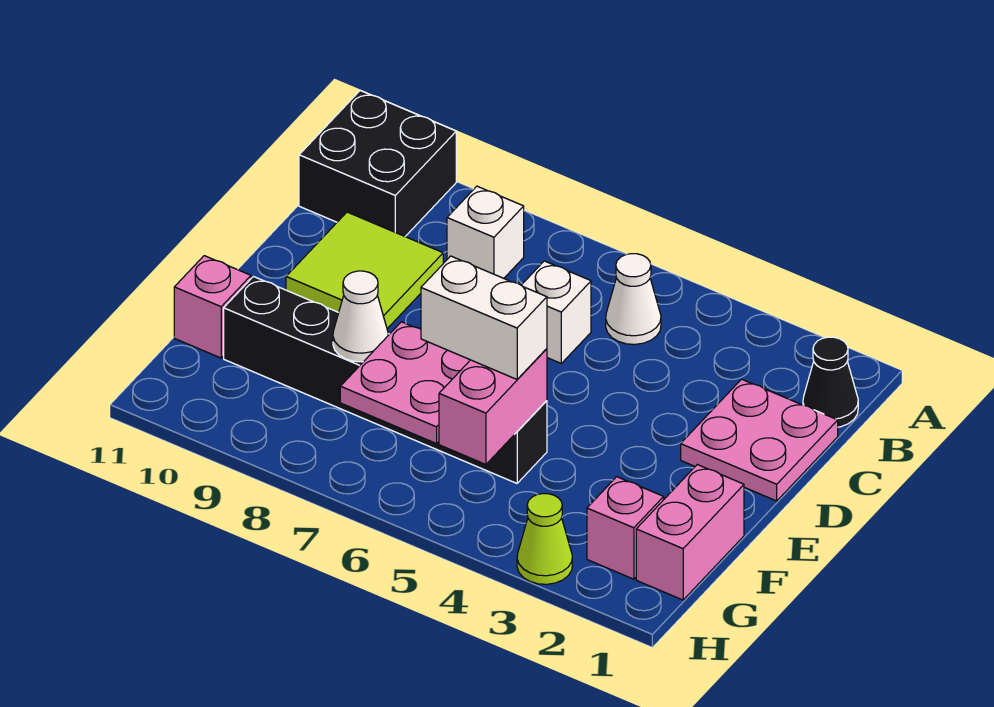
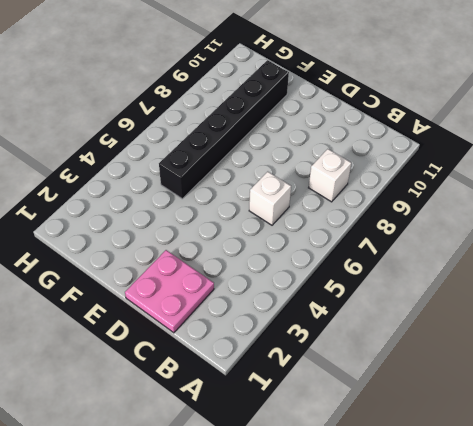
none -> black brick A10:B11 level 1
none -> black cone B1 level 1
none -> white cone B5 level 1

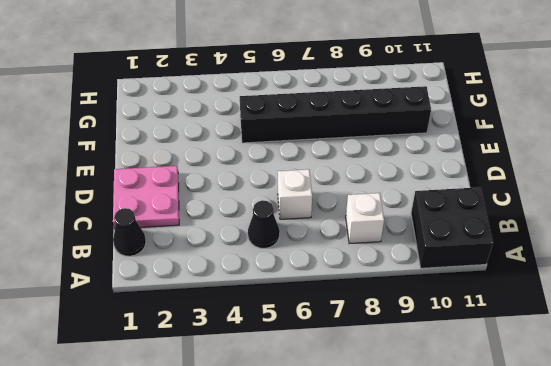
black cone B5 level 1 -> white cone B5 level 1
none -> lime tile C9:D10 level 1
none -> pink brick F1:G1 level 1
none -> pink brick F11 level 1

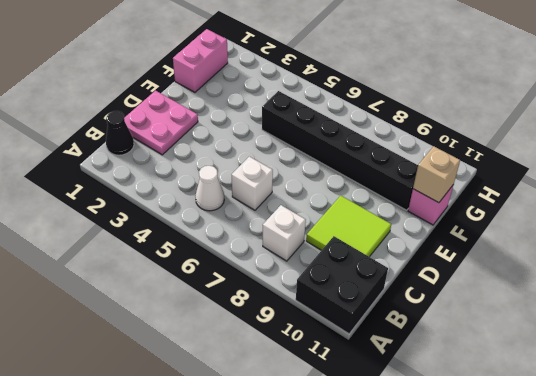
tan brick F11 level 2 -> none
none -> pink brick G2 level 1
none -> lime cone H3 level 1
none -> pink brick F5:G5 level 2

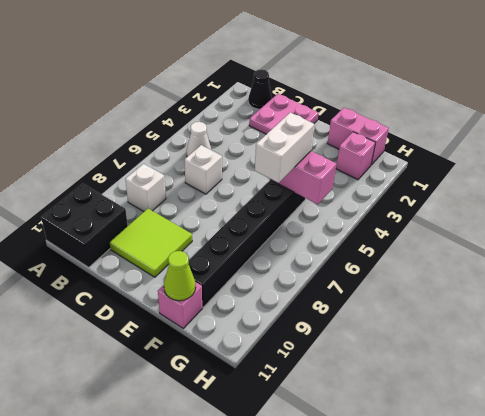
lime cone F11 level 2 -> lime cone H3 level 1
none -> pink plate F6:G7 level 2
none -> white cone F8 level 2

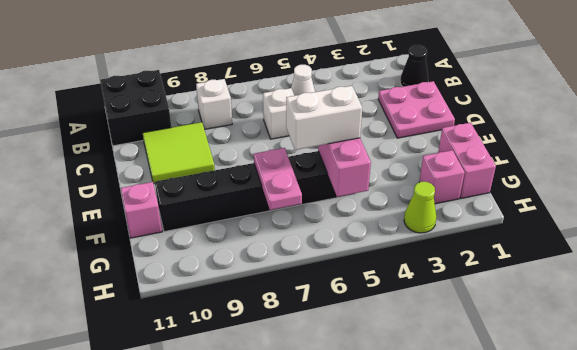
pink plate F7:G7 level 2 -> pink plate F6:G7 level 2
none -> white cone F8 level 2

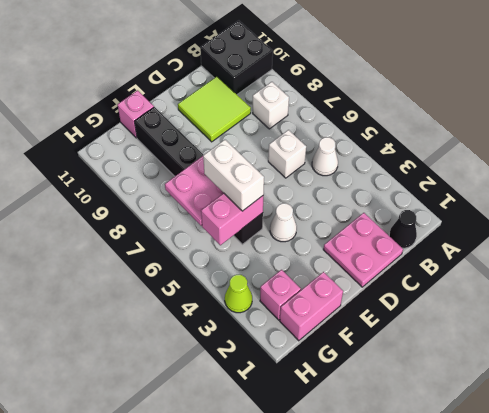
white cone E4 level 1 -> white cone F8 level 2

